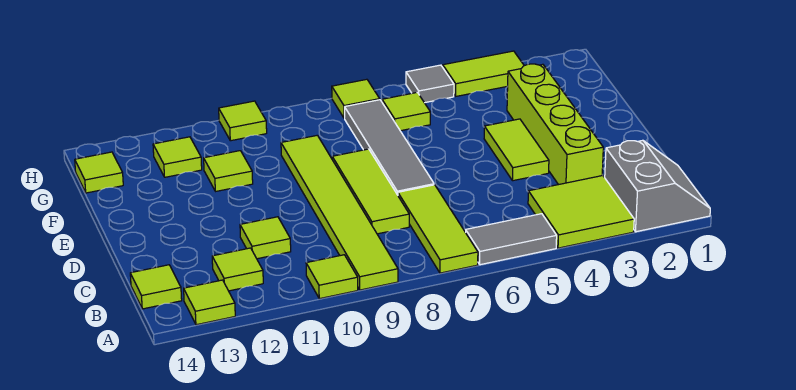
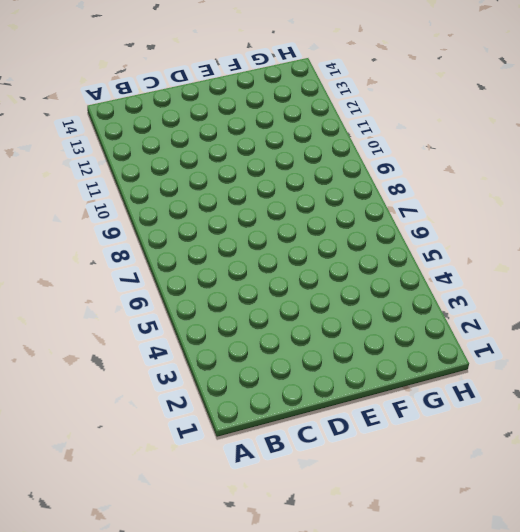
none -> grey slope A1:B2 level 1 top 2
none -> lime tile A3:B4 level 1
none -> grey tile A5:A6 level 1

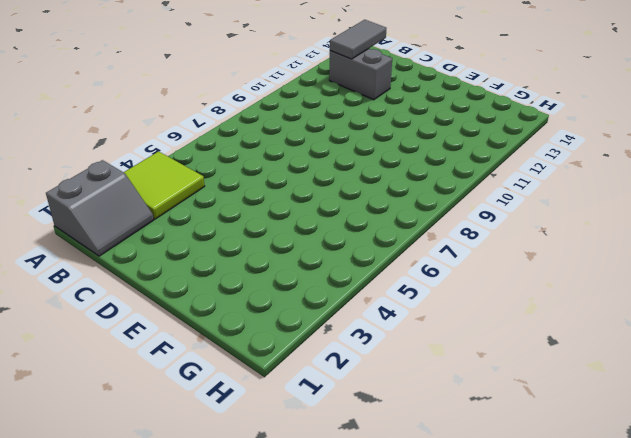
grey slope A1:B2 level 1 top A -> grey slope A1:B2 level 1 top 2
grey brick B12:C12 level 1 -> lime tile B12 level 1
grey tile B12:B13 level 2 -> grey tile A5:A6 level 1
none -> lime tile A7:C7 level 1
none -> lime tile A9:F9 level 1
none -> lime tile A10 level 1

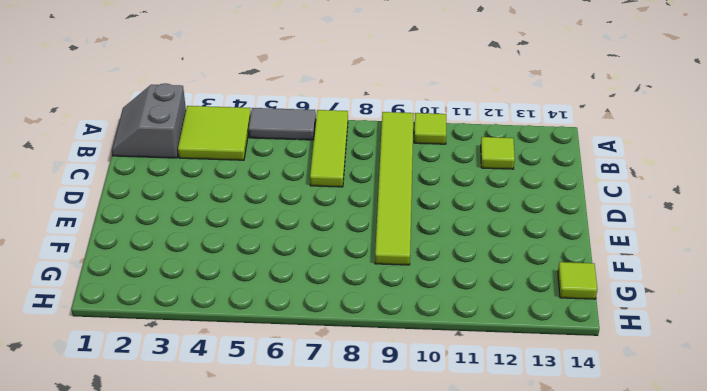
none -> lime tile A13 level 1
none -> lime tile B14 level 1
none -> lime brick C3:F3 level 1

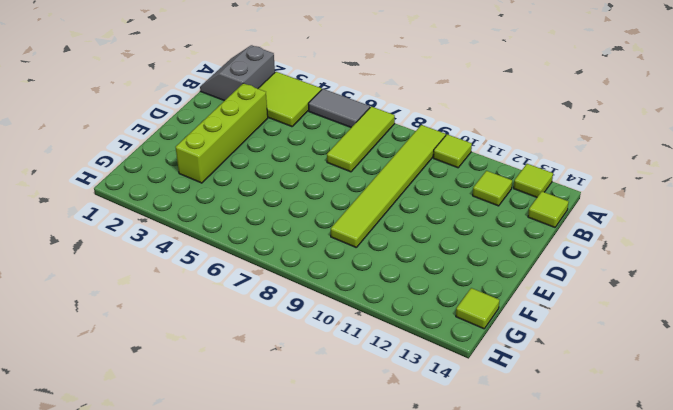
none -> lime tile C8:E8 level 1
none -> lime tile C11 level 1
none -> lime tile D4:E4 level 1

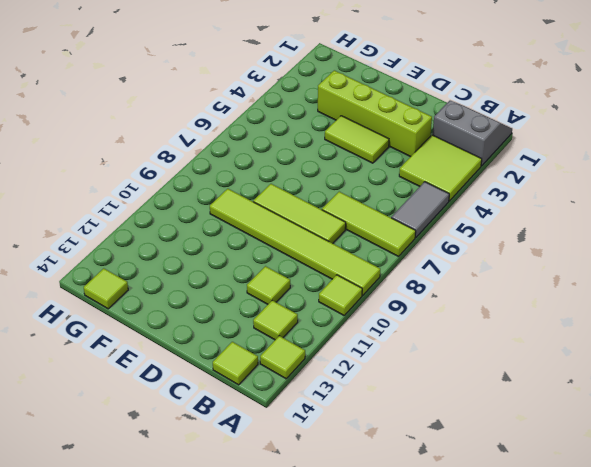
none -> grey tile D7:G7 level 1
none -> lime tile F11 level 1
none -> lime tile G6 level 1

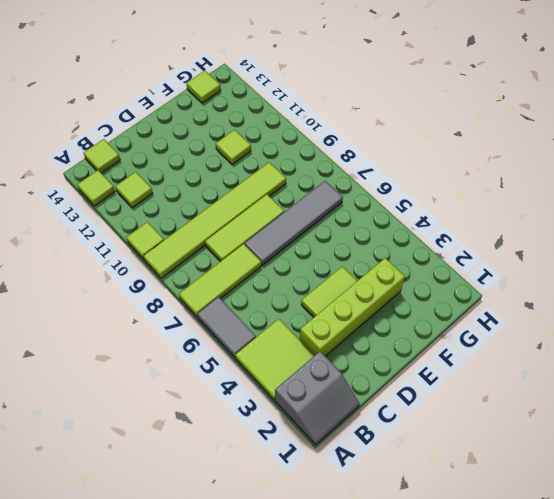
none -> lime tile C11 level 1
none -> lime tile G6 level 1
none -> lime tile G12 level 1

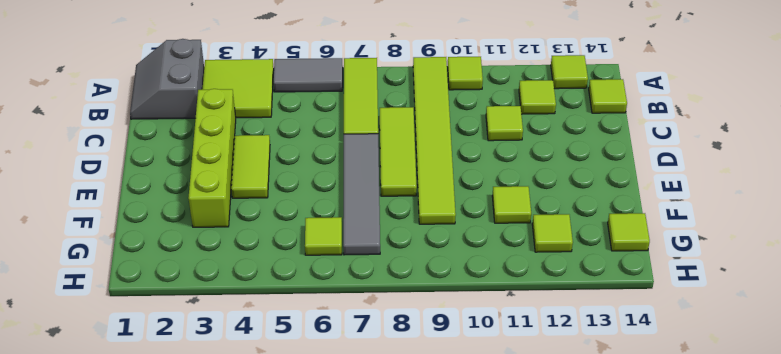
none -> lime tile H3:H4 level 1
none -> grey tile H5 level 1
none -> lime tile H7 level 1

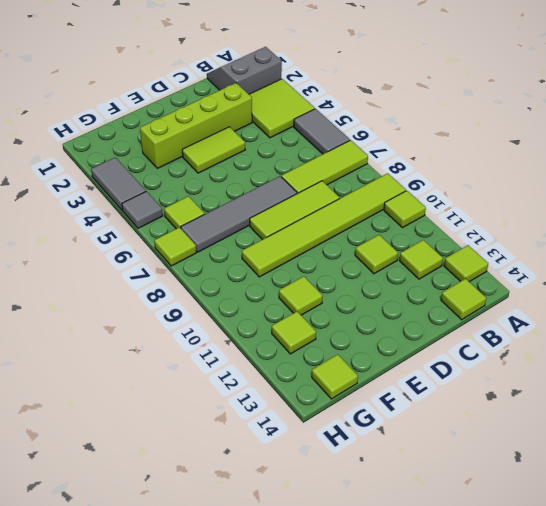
grey tile H3:H4 level 1 -> lime tile H3:H4 level 1
none -> lime tile H10 level 1

